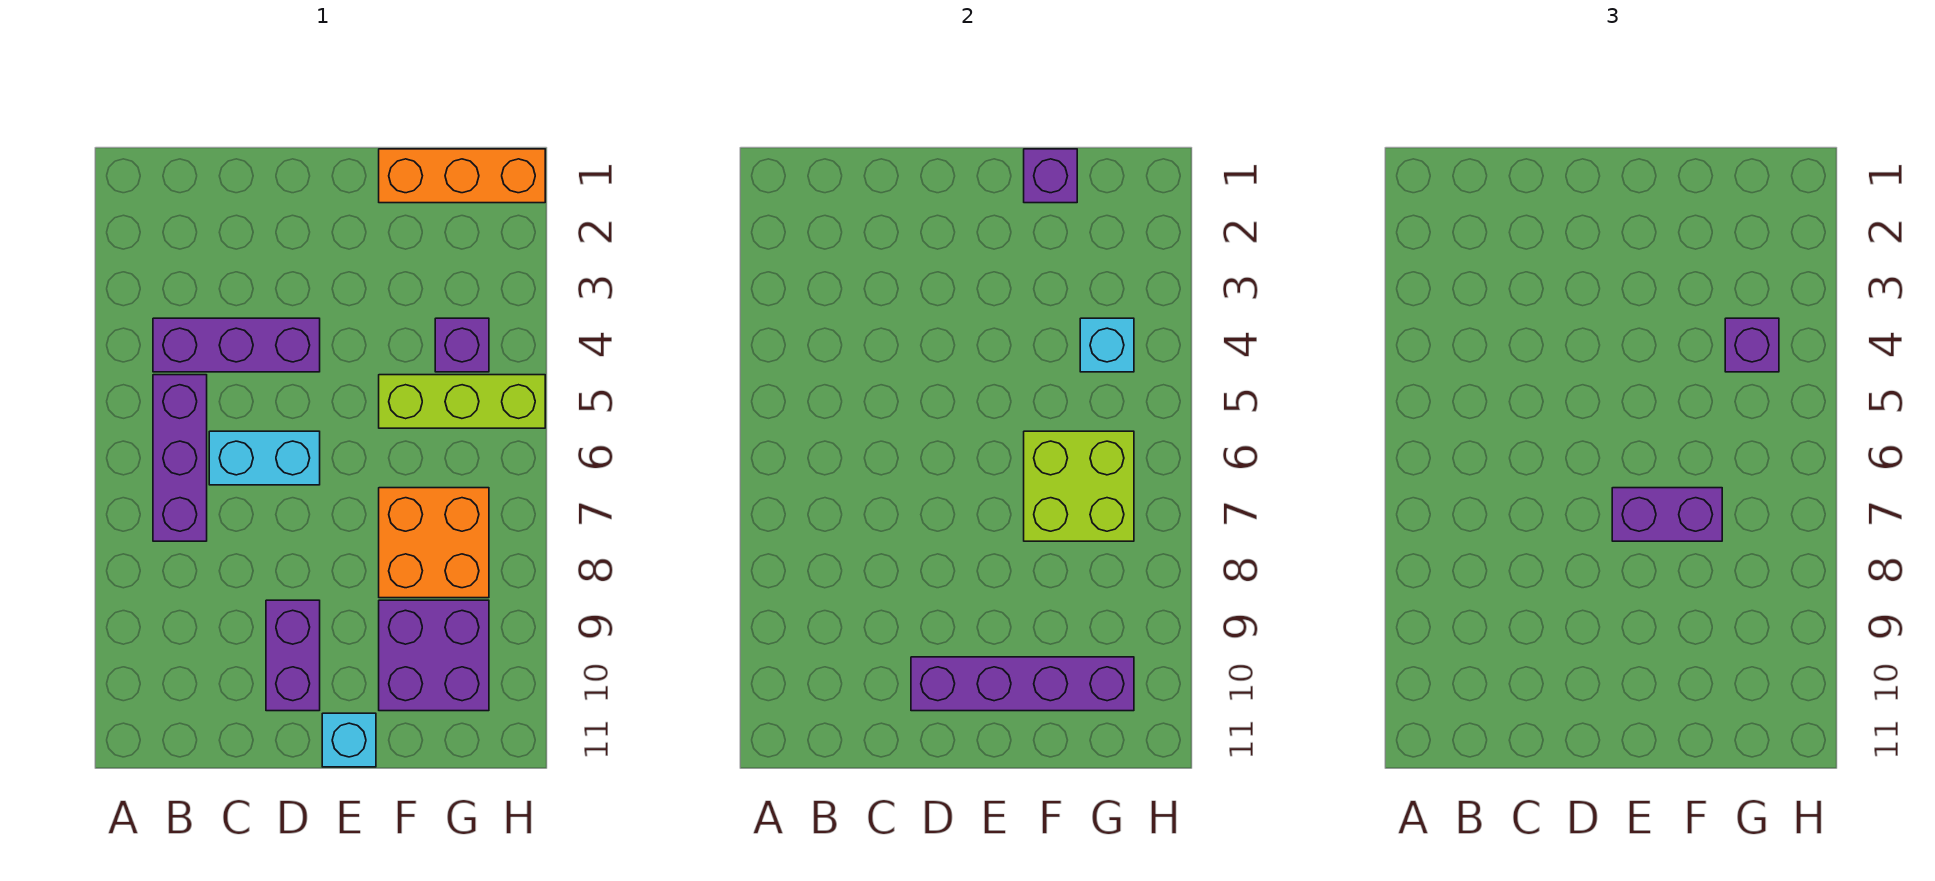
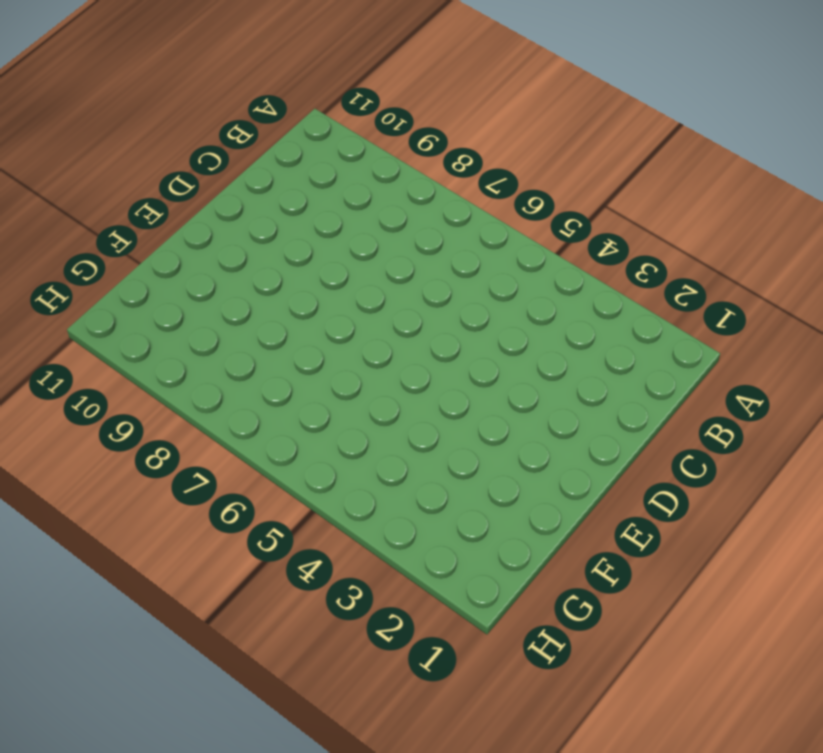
none -> purple brick B4:D4 level 1
none -> purple brick B5:B7 level 1
none -> cyan brick C6:D6 level 1

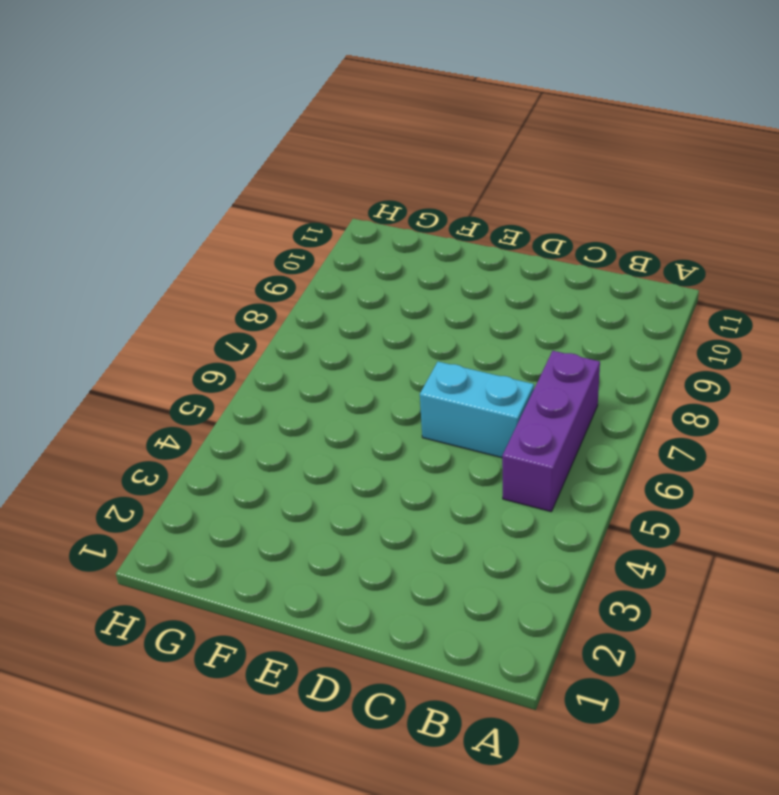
none -> purple brick B4:D4 level 1
none -> purple brick D9:D10 level 1
none -> cyan brick E11 level 1

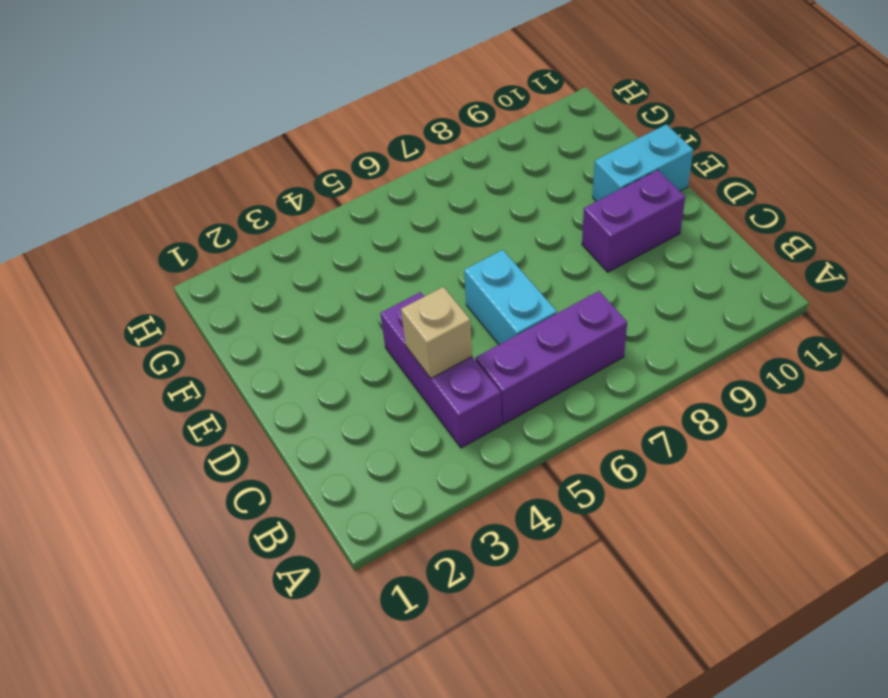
tan brick C4 level 2 -> none
cyan brick E10:E11 level 1 -> cyan brick E11 level 1
none -> orange brick F1:H1 level 1
none -> lime brick F5:H5 level 1
none -> orange brick F7:G8 level 1

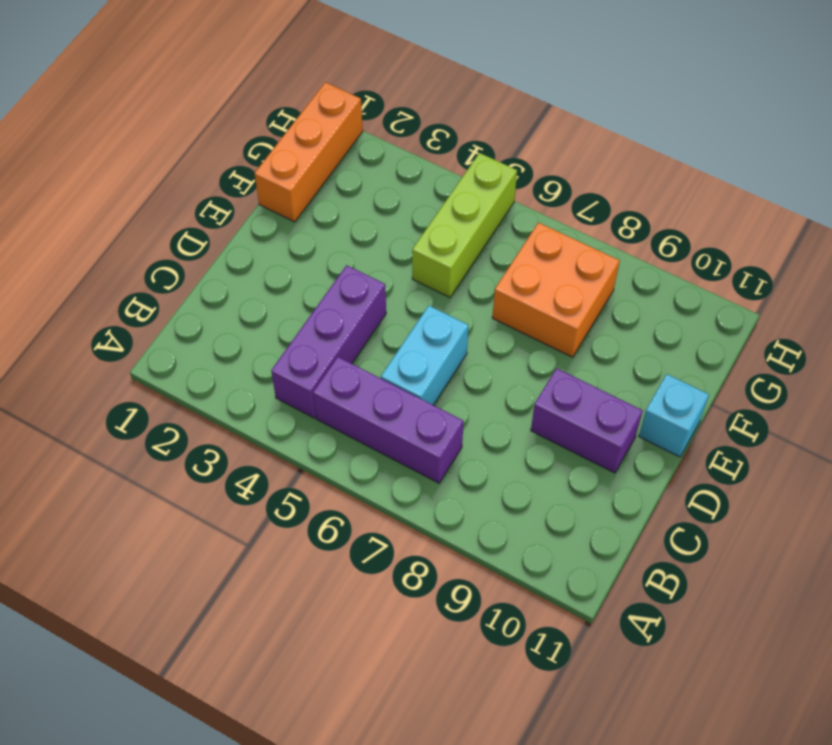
none -> purple brick F9:G10 level 1
none -> purple brick G4 level 1
none -> purple brick D10:G10 level 2

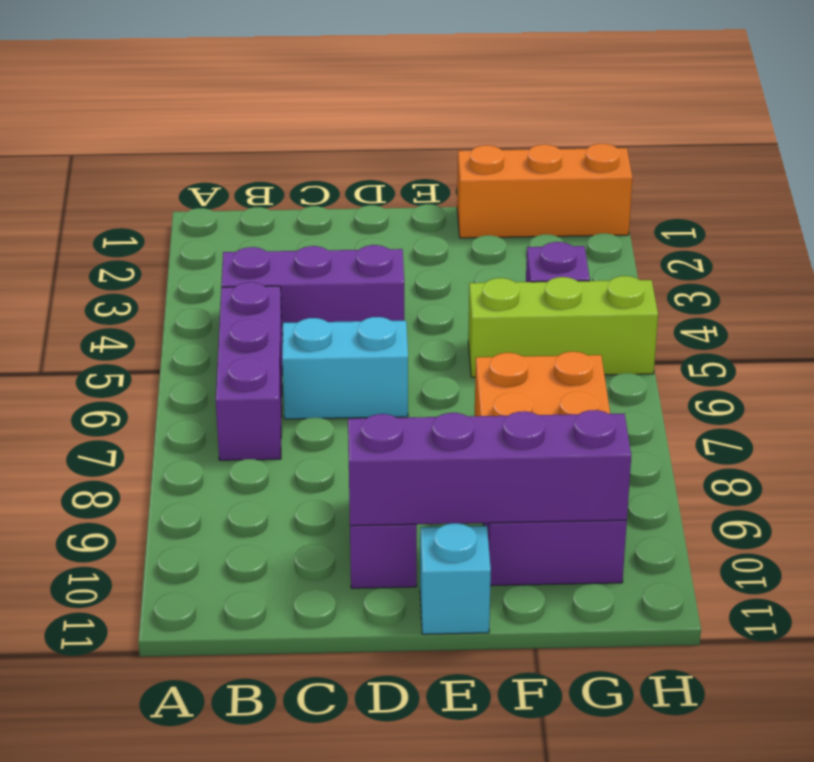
none -> purple brick F1 level 2
none -> lime brick F6:G7 level 2
none -> cyan brick G4 level 2

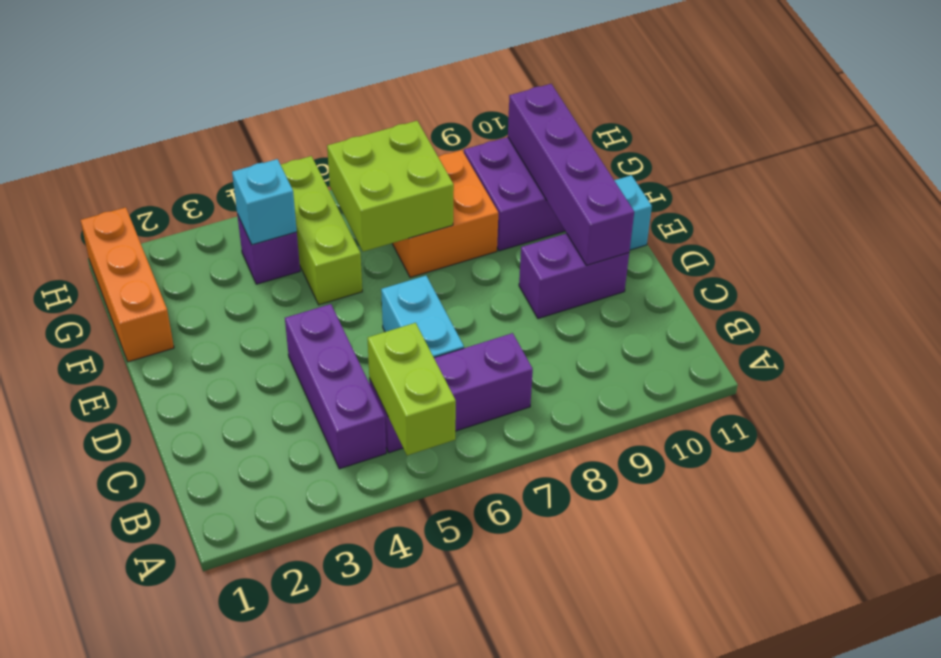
lime brick A5:B5 level 2 -> none
none -> purple brick F1 level 2
none -> purple brick E7:F7 level 3
none -> purple brick G4 level 3

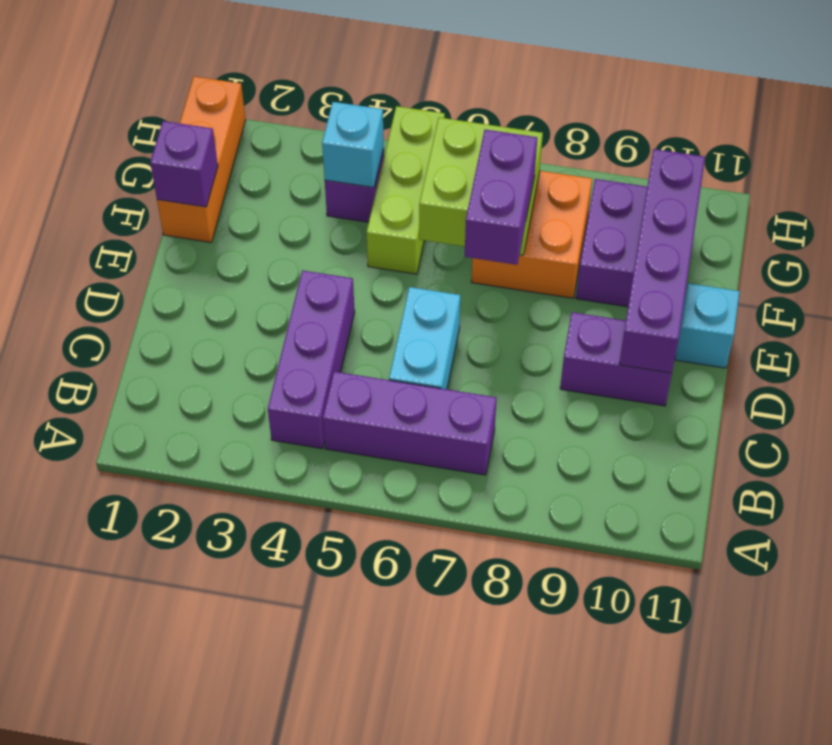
none -> purple brick G4 level 3

